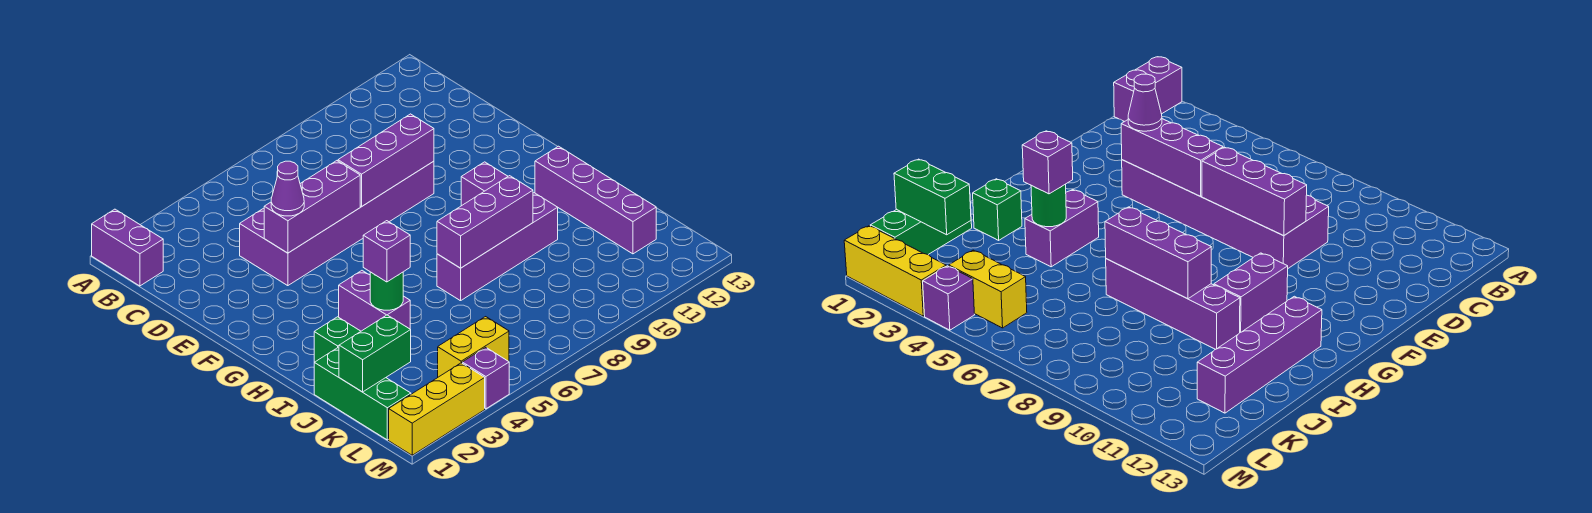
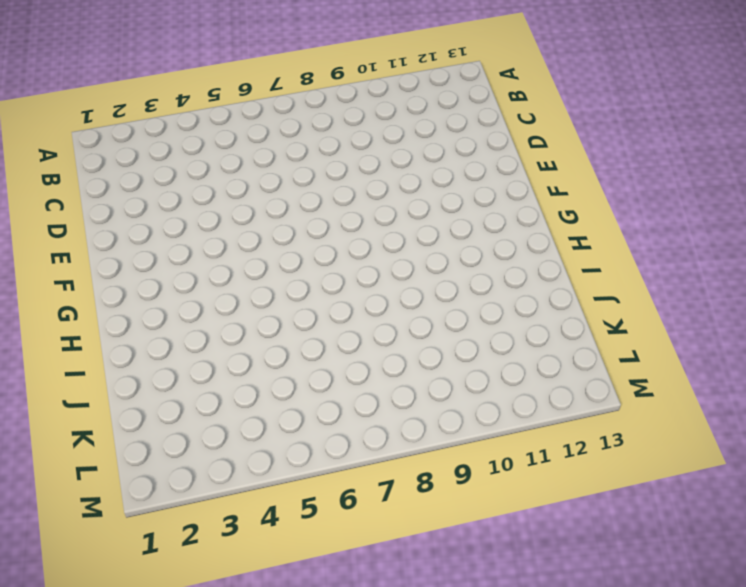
none -> purple brick A1:B1 level 1
none -> purple brick D4:E9 level 1
none -> purple brick G10:H10 level 1

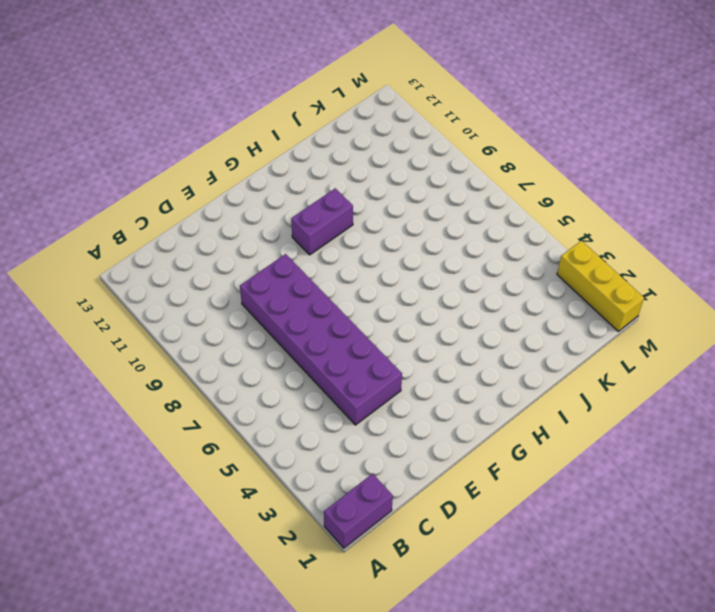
none -> purple brick H4:I4 level 1
none -> purple brick H12:K12 level 1
none -> green brick I2 level 1

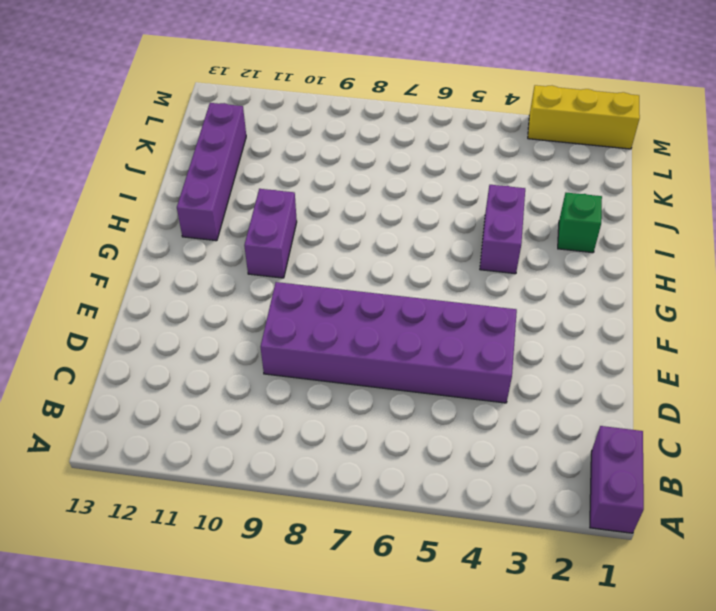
none -> purple brick I7:I10 level 1
none -> green brick J1:L1 level 1
none -> yellow brick L4:L5 level 1

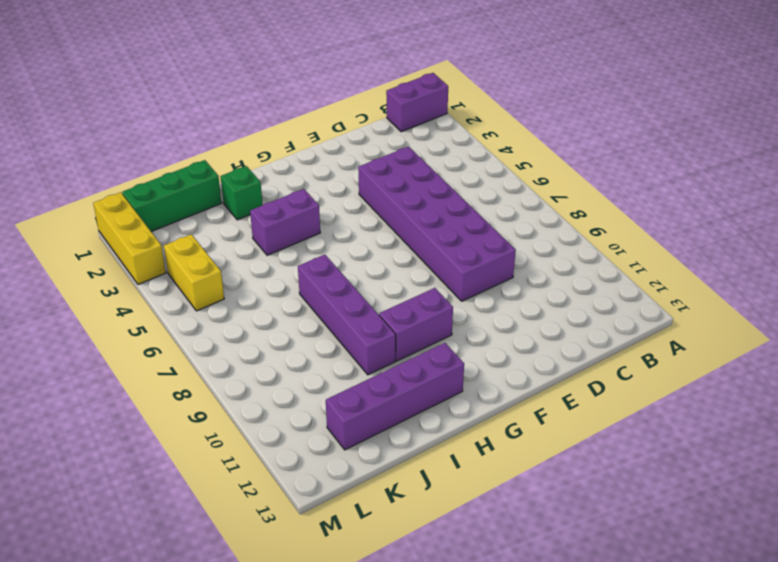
none -> purple brick M4 level 1
none -> purple brick E4:E6 level 2
none -> purple brick E7:E9 level 2

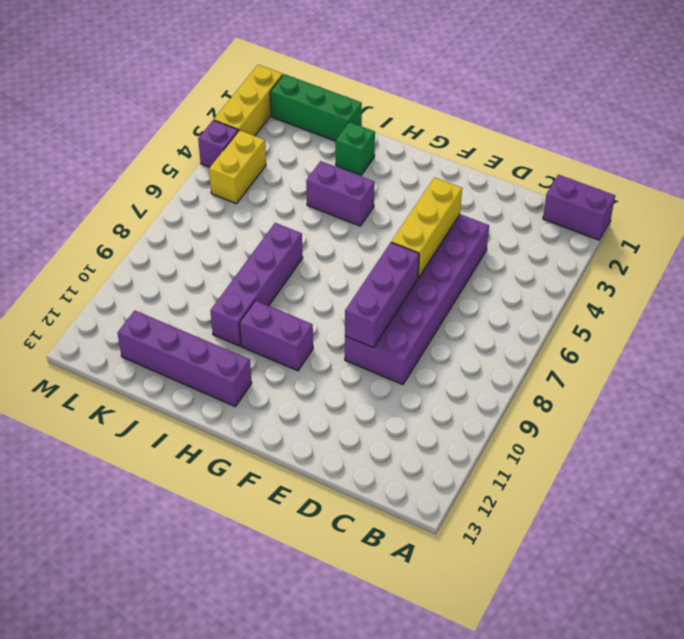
yellow brick E4:E6 level 2 -> purple brick E4:E6 level 2
none -> green round brick I4 level 2
none -> purple brick I7:I9 level 2
none -> green brick K1:K2 level 2

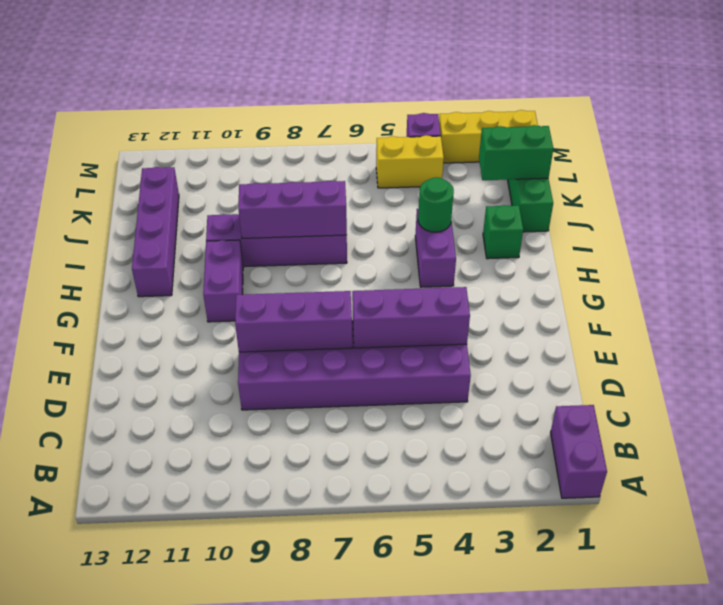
none -> purple cone E4 level 3
none -> purple brick I4 level 3

